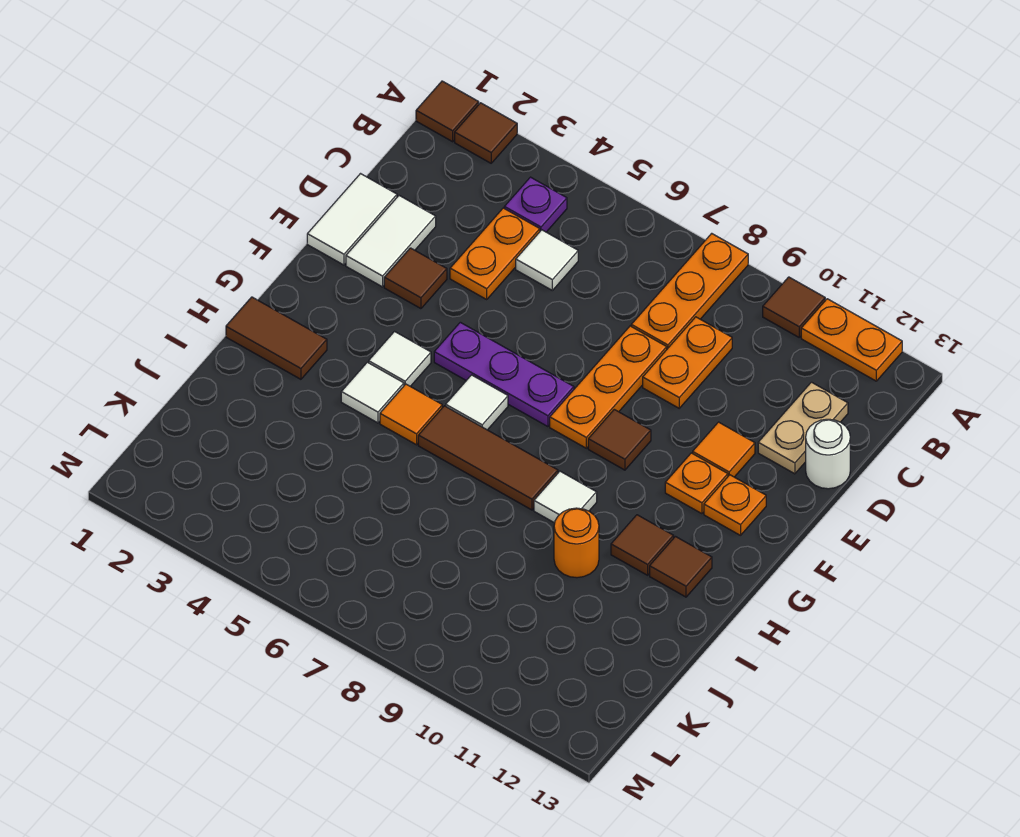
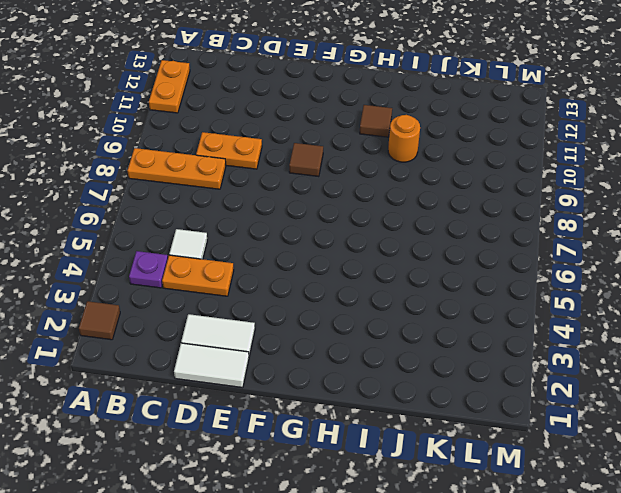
none -> brown tile A1 level 1
none -> brown tile A10 level 1
none -> tan plate C12:D12 level 1
none -> orange plate D8:F8 level 1

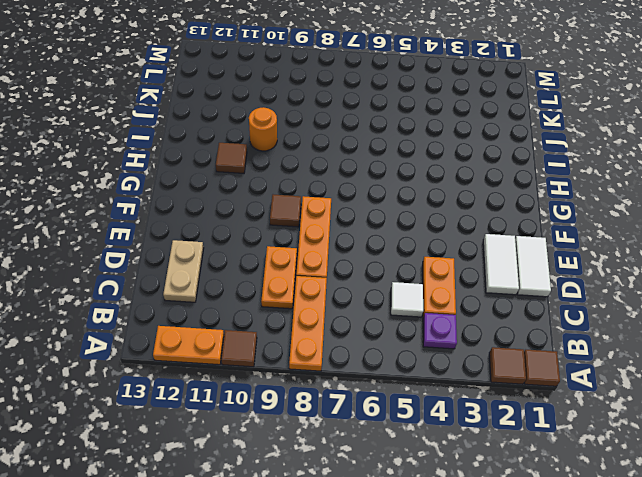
none -> white round brick D13 level 1
none -> brown tile E3 level 1
none -> orange tile E11 level 1
none -> purple plate F5:F7 level 1

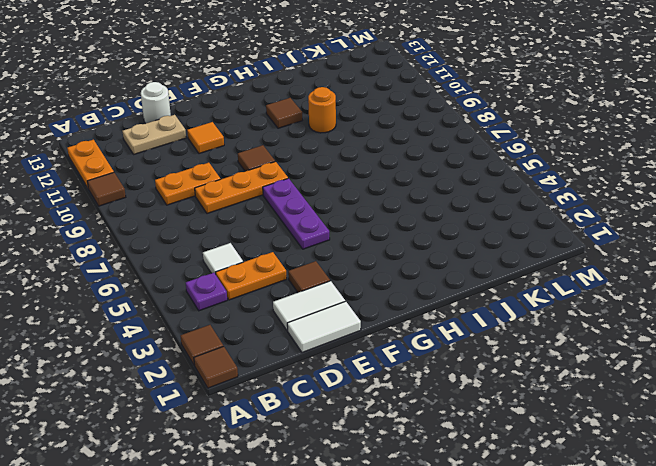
none -> orange plate A8:C8 level 1
none -> orange plate F11 level 1
none -> orange plate F12 level 1
none -> white tile G4 level 1

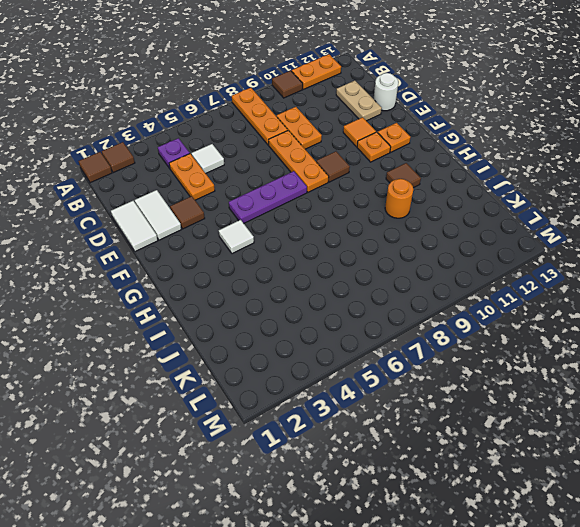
none -> white tile G6 level 1
none -> brown tile H1:H2 level 1
none -> white tile H4 level 1
none -> orange tile H5 level 1

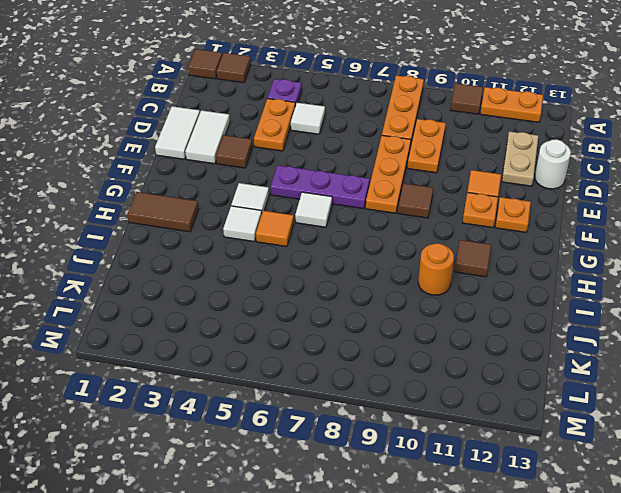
none -> brown tile H6:H8 level 1
none -> white tile H9 level 1
none -> brown tile H12 level 1

